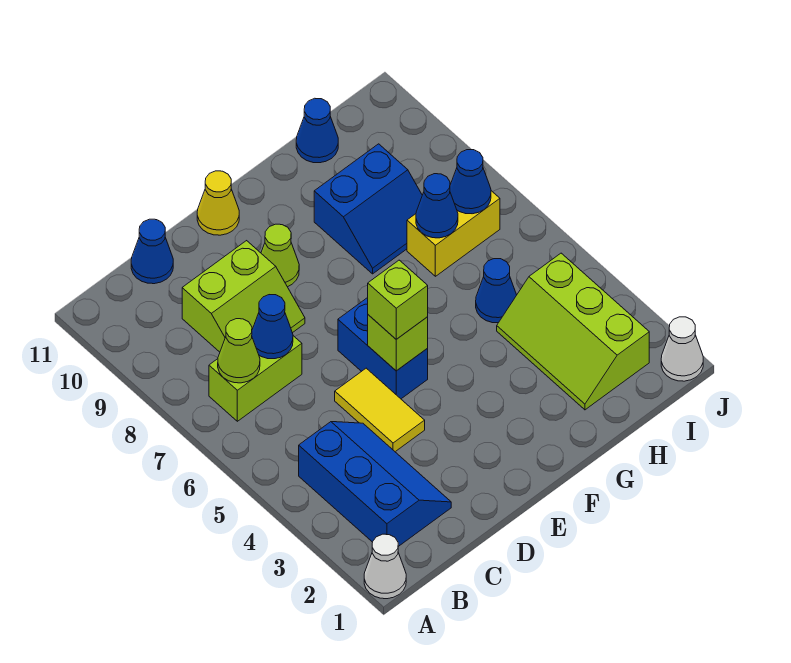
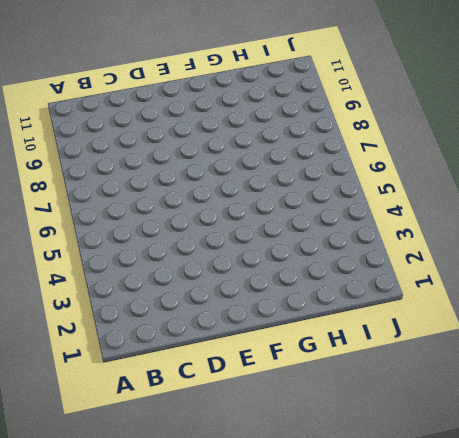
none -> white cone A1 level 1
none -> blue slope B2:C4 level 1 top B
none -> lime brick B7:C7 level 1

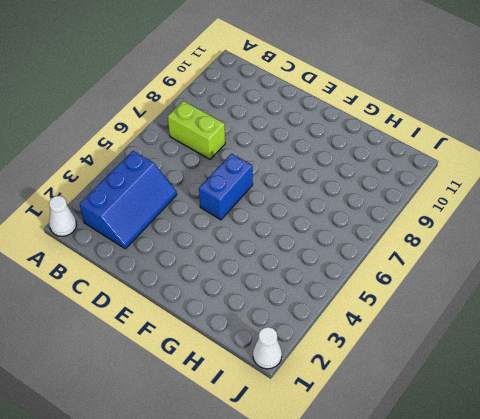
none -> lime slope C8:D9 level 1 top 9
none -> blue cone C11 level 1
none -> yellow tile D4:D5 level 1

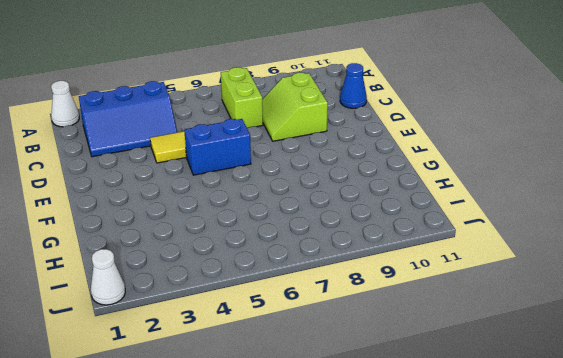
none -> lime cone E9 level 1
none -> yellow cone E11 level 1
none -> blue slope G8:H9 level 1 top 9

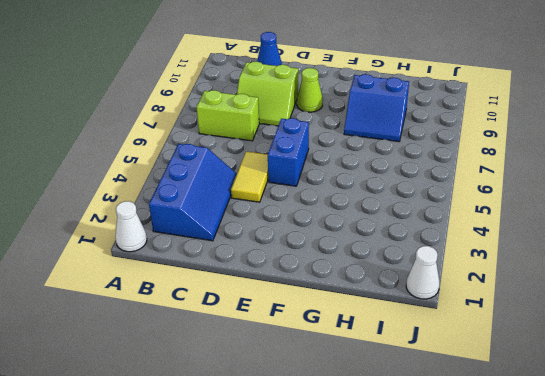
none -> yellow cone E11 level 1
none -> lime slope H2:I4 level 1 top I
none -> blue cone H5 level 1

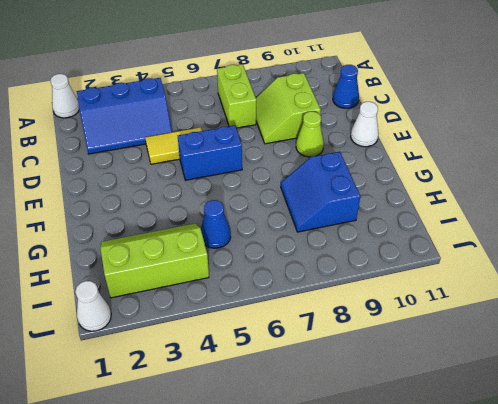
white cone E11 level 1 -> yellow cone E11 level 1
none -> yellow brick H7:I7 level 1
none -> blue cone H11 level 1
none -> lime cone B7 level 2

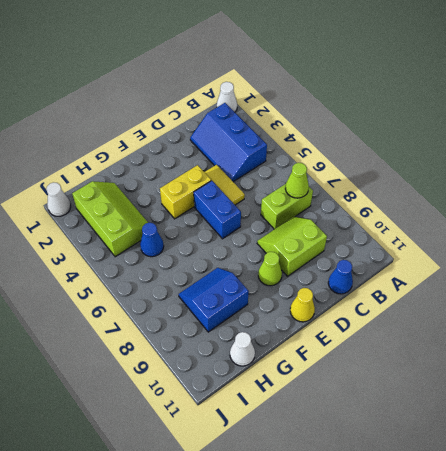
yellow brick E4:F4 level 1 -> yellow brick H7:I7 level 1
white cone H11 level 1 -> blue cone H11 level 1
none -> blue cone C7 level 2
none -> lime brick E5 level 2
none -> blue cone H7 level 2

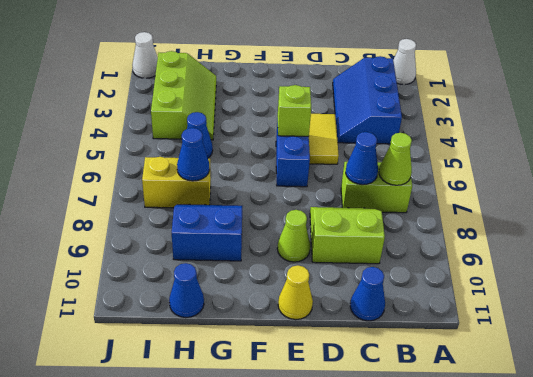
none -> blue cone I7 level 2
none -> lime brick E5 level 3

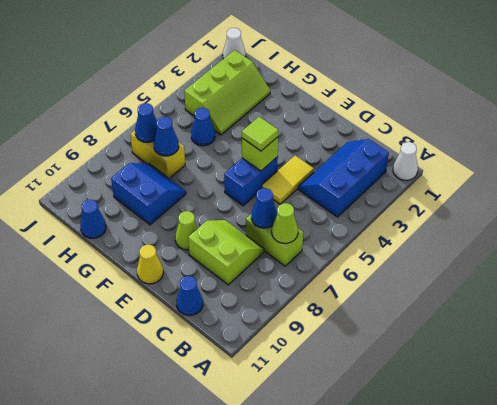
lime tile E5 level 3 -> lime brick E5 level 3

